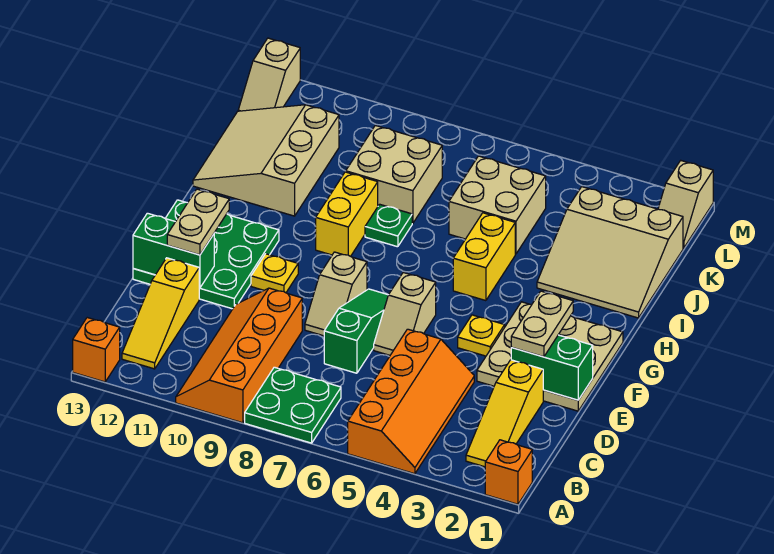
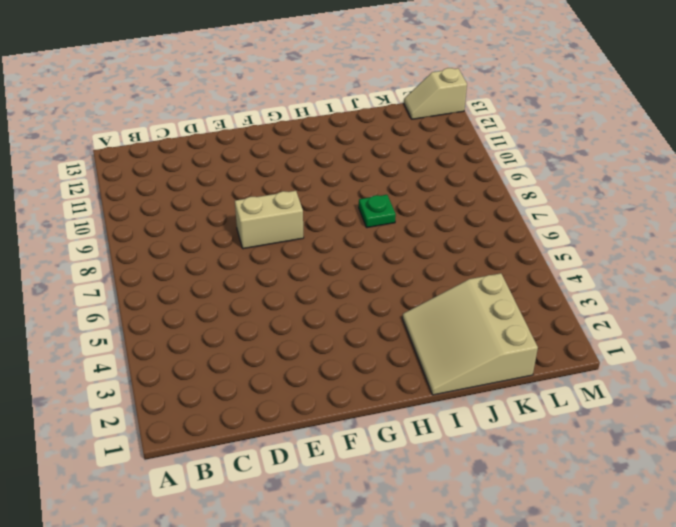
tan brick E8:F8 level 1 -> tan slope E8:F8 level 1 top F
none -> orange brick A1 level 1
none -> orange slope A4:D5 level 1 top 5
none -> green plate A7:B8 level 1

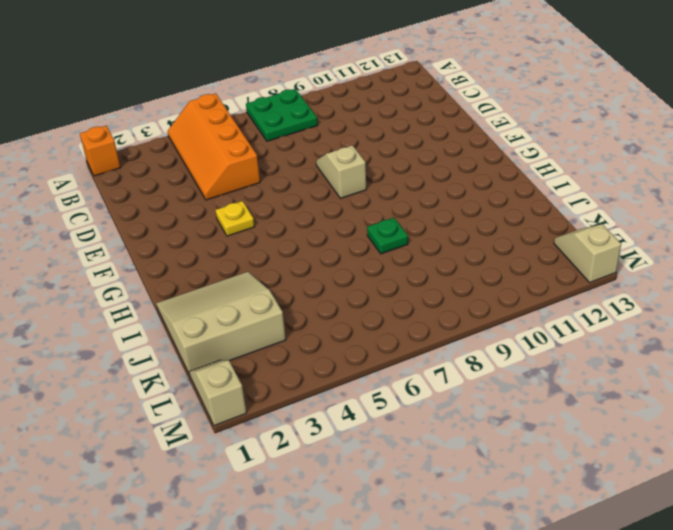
none -> orange slope A9:D10 level 1 top 9
none -> orange brick A13 level 1
none -> yellow slope B2:D2 level 1 top D

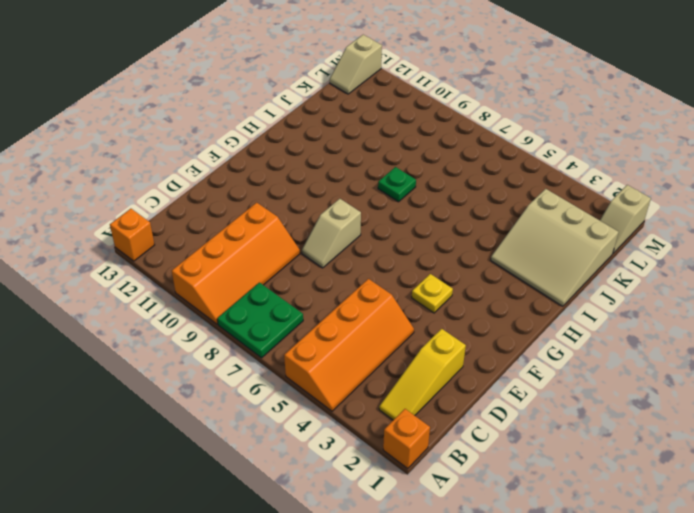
orange slope A9:D10 level 1 top 10 -> orange slope A9:D10 level 1 top 9
none -> yellow slope B12:D12 level 1 top D
none -> green slope D7:F7 level 1 top D
none -> tan plate E1:G3 level 1

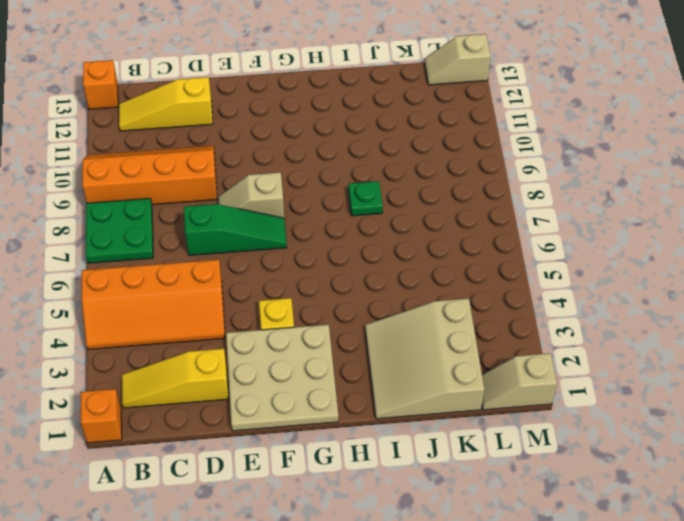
none -> tan slope E6:F6 level 1 top F
none -> green plate E11:G13 level 1
none -> yellow plate F10 level 1

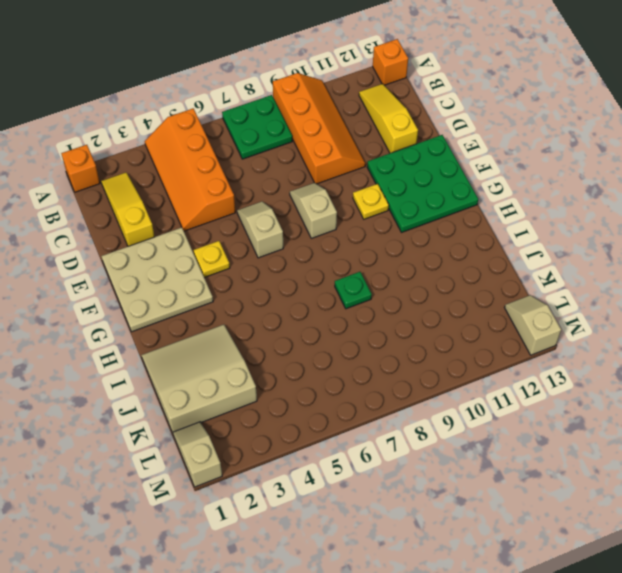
none -> green slope D7:F7 level 1 top D
none -> yellow brick H5:I5 level 1
none -> yellow brick H9:I9 level 1

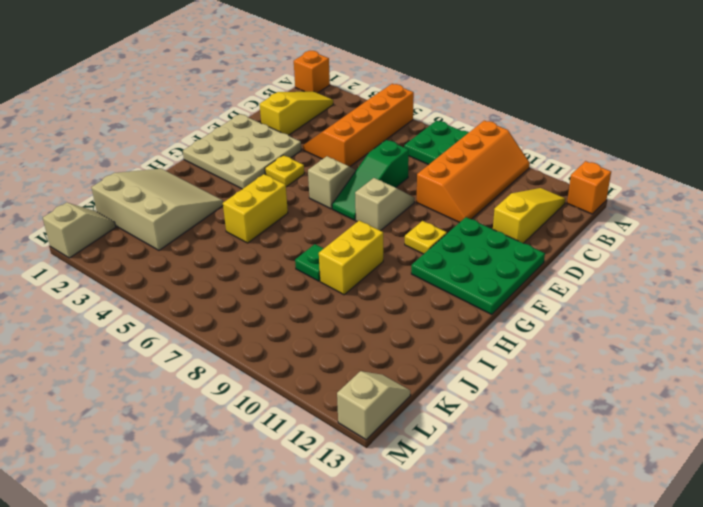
none -> tan slope I11:K13 level 1 top 11
none -> tan brick J5:K6 level 1
none -> tan brick J8:K9 level 1

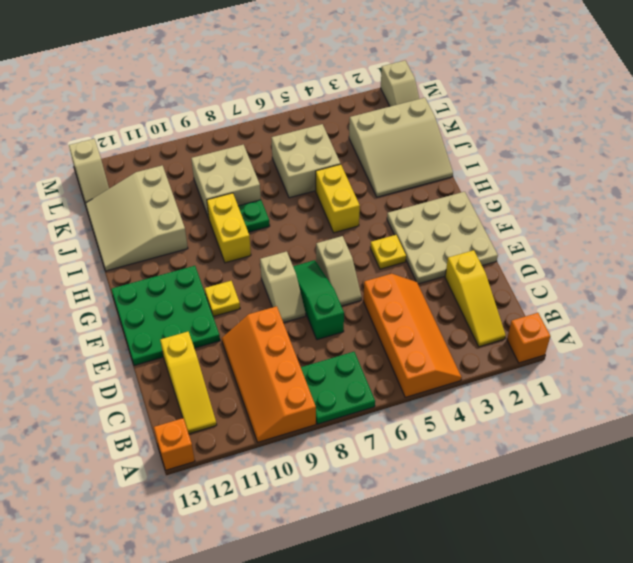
none -> green brick E1:E2 level 2
none -> green brick E12:E13 level 2
none -> tan plate E2:F2 level 3

